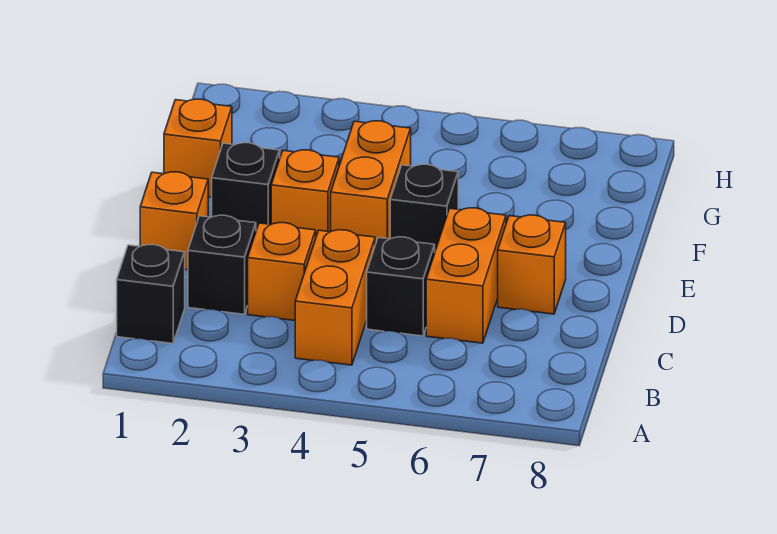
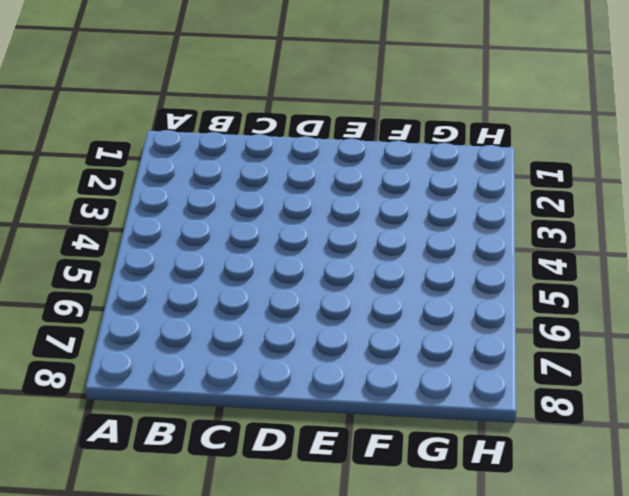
none -> black brick B1 level 1
none -> orange brick B4:C4 level 1
none -> black brick C2 level 1

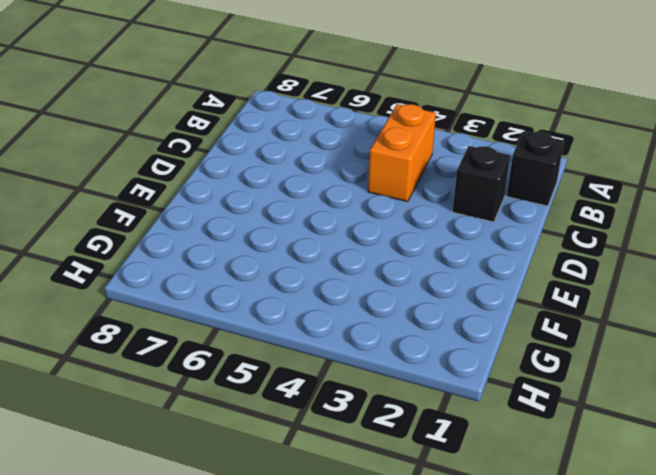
none -> orange brick C3 level 1
none -> black brick C5 level 1
none -> orange brick C6:D6 level 1

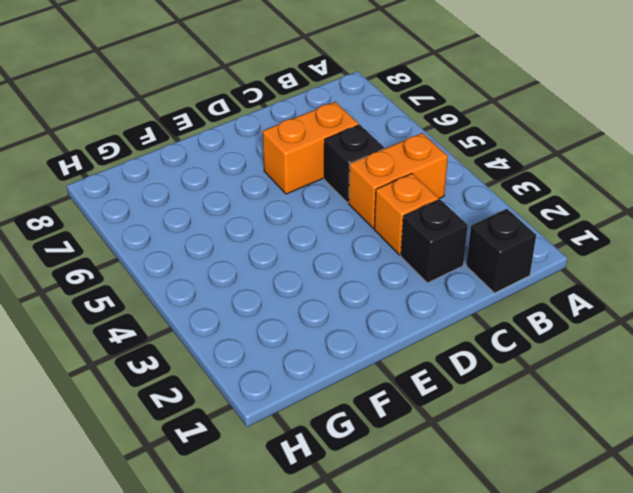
none -> orange brick D1 level 1
none -> orange brick D7 level 1
none -> black brick E2 level 1

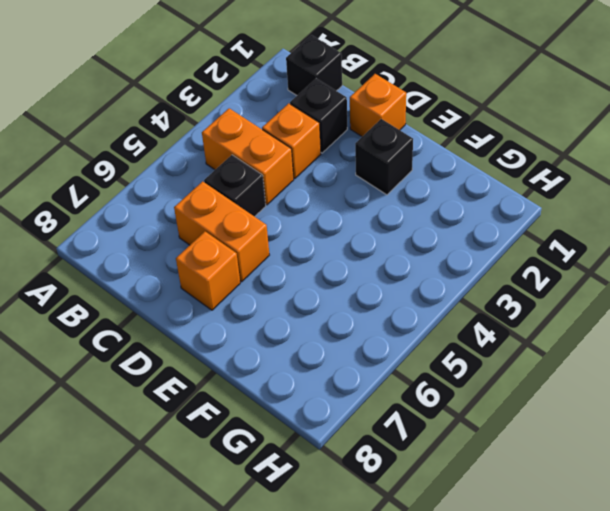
none -> orange brick E3 level 1
none -> orange brick E4:F4 level 1
none -> black brick E5 level 1

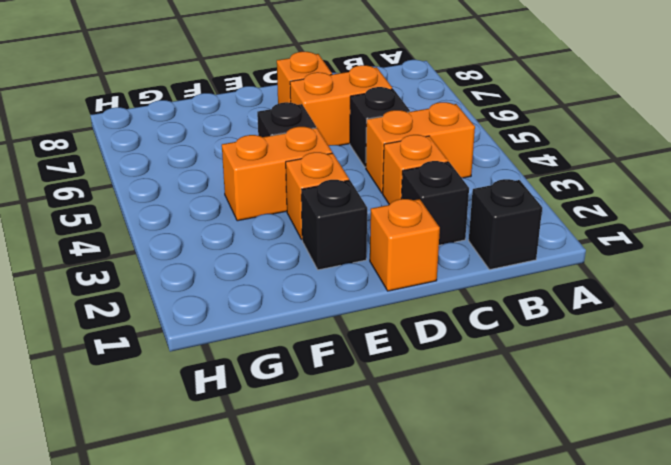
none -> orange brick F1 level 1

